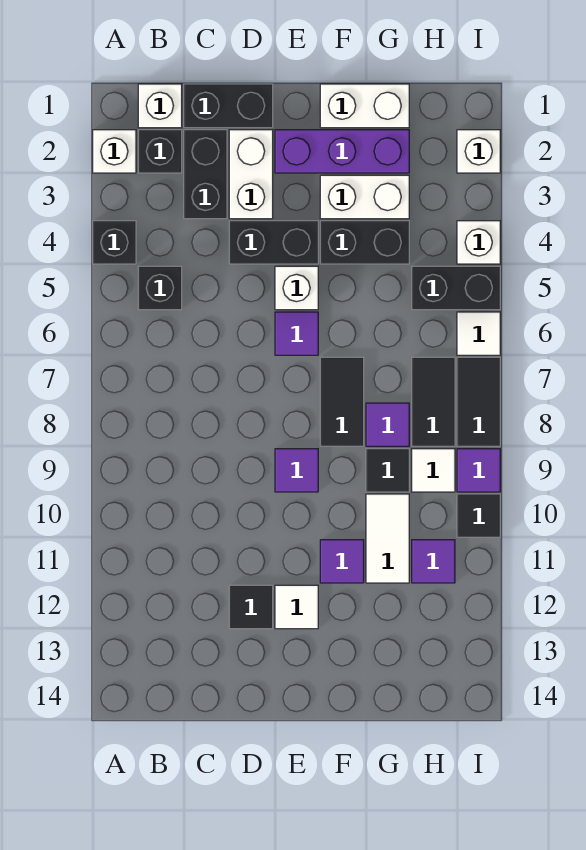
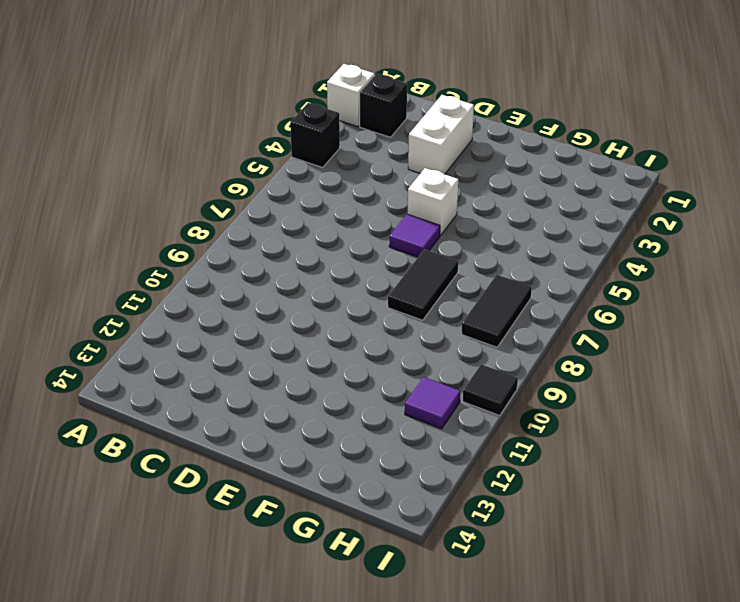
none -> white brick B1 level 1
none -> black brick B5 level 1
none -> black brick C1:D1 level 1
none -> black brick C2:C3 level 1

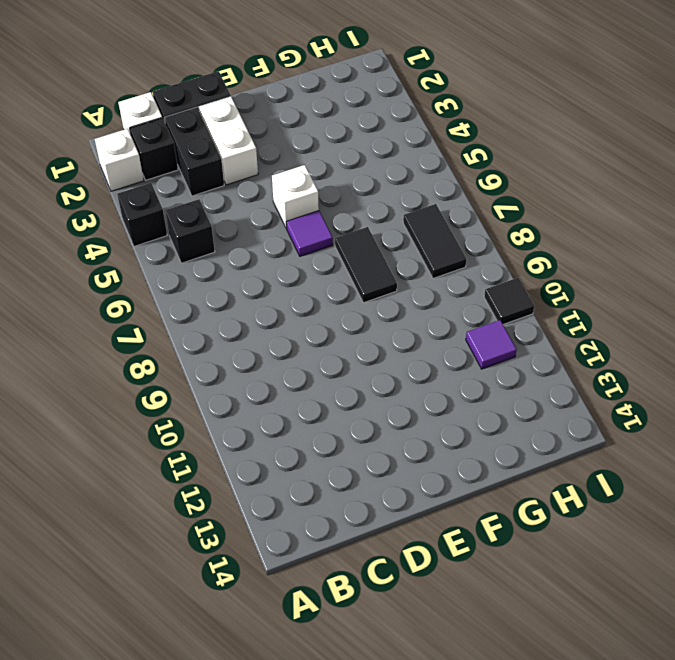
none -> black brick D4:E4 level 1
none -> black tile D12 level 1
none -> purple brick E2:G2 level 1
none -> purple tile E9 level 1

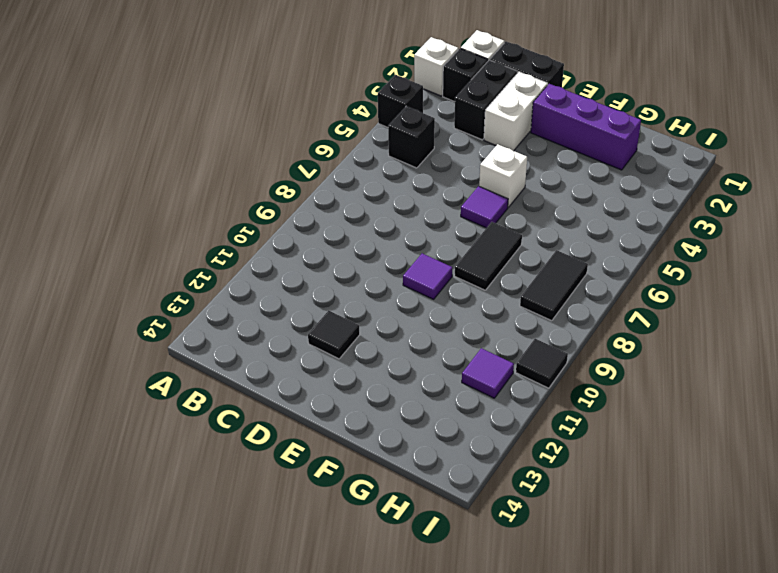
none -> black brick D4:E4 level 1
none -> white tile E12 level 1
none -> white brick F1:G1 level 1
none -> white brick F3:G3 level 1

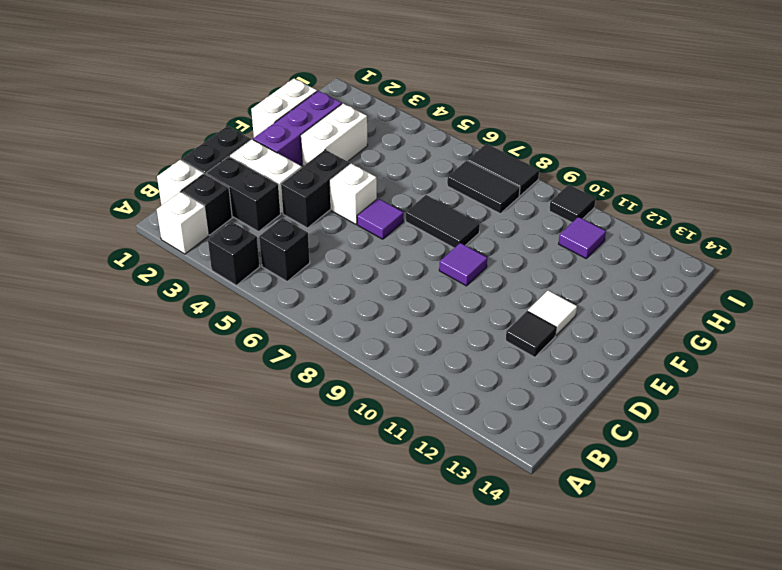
none -> black brick F4:G4 level 1
none -> purple tile F11 level 1
none -> purple tile G8 level 1
none -> black tile G9 level 1

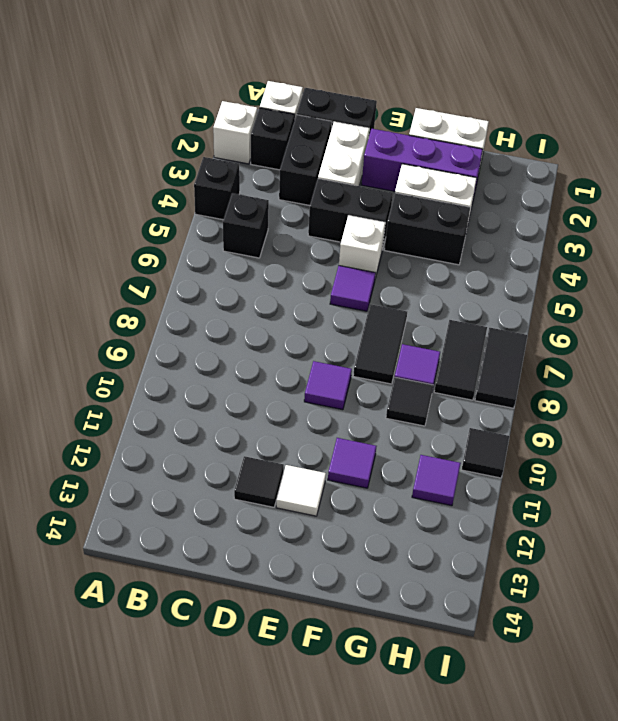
none -> white tile G10:G11 level 1
none -> black brick H5:I5 level 1
none -> white tile H9 level 1
none -> white brick I2 level 1

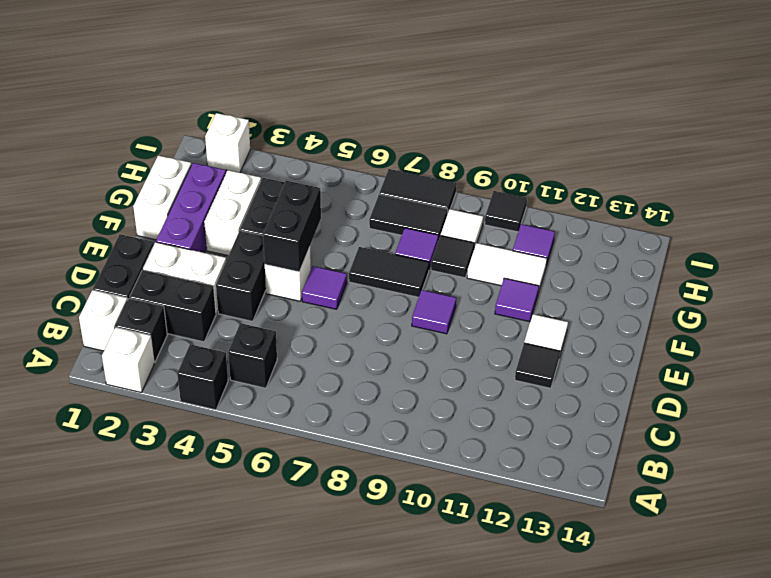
black brick E5:F5 level 2 -> black brick H5:I5 level 1
none -> white brick I4 level 1
none -> white tile I6 level 1
none -> purple tile I9 level 1

